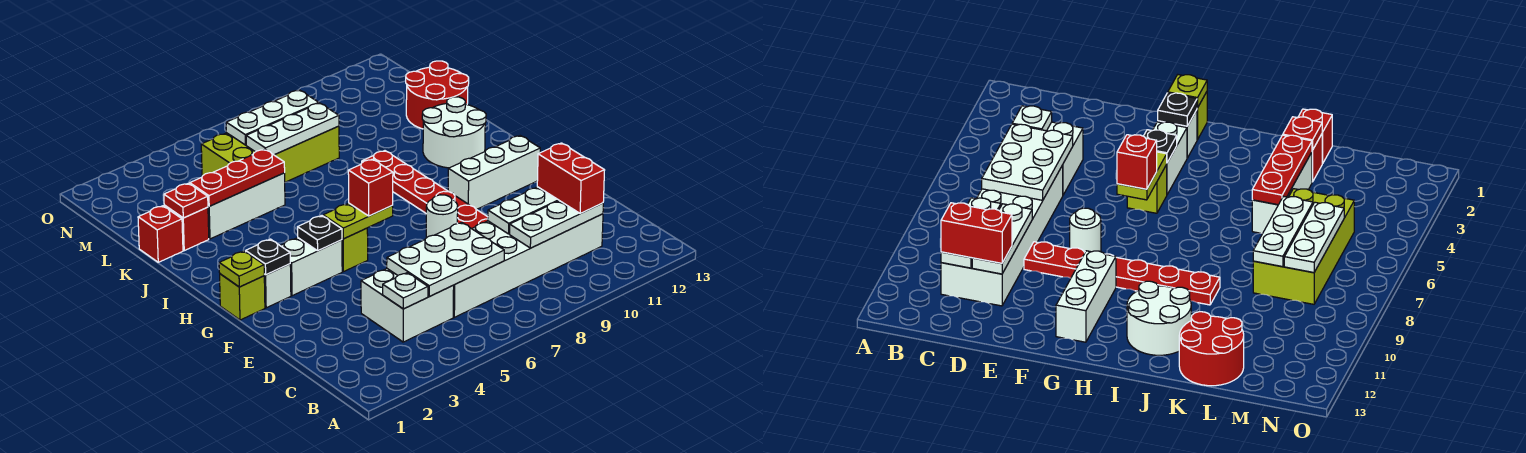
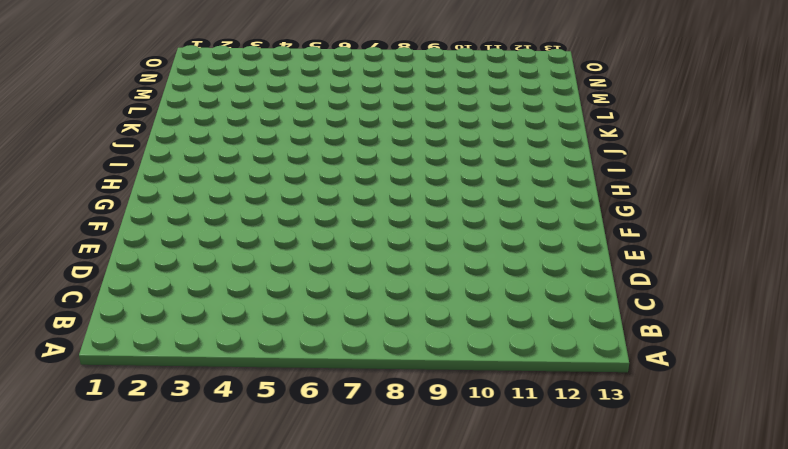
none -> white brick C4:D5 level 1
none -> white brick C6:D11 level 1
none -> red plate E9:J9 level 1

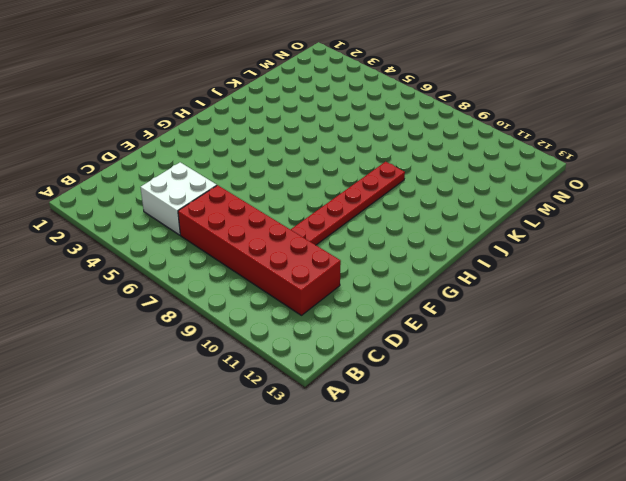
red brick C6:D11 level 1 -> white brick C6:D11 level 1
none -> white round brick F8 level 1
none -> lime brick G1 level 1
none -> white brick G2 level 1

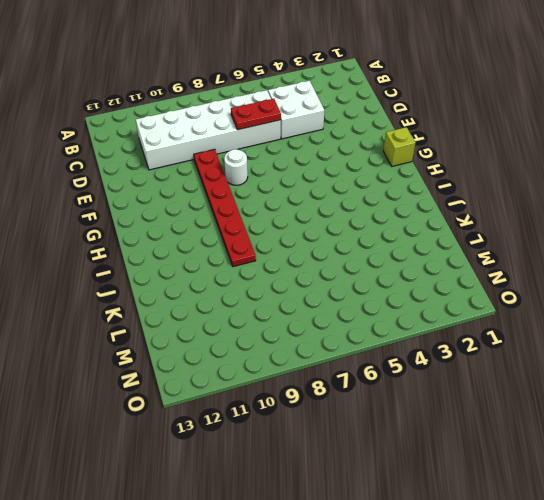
red plate D6:D7 level 2 -> white plate C5:D7 level 2
none -> white brick G2 level 1
none -> white brick G3:G4 level 1
none -> lime brick G5 level 1

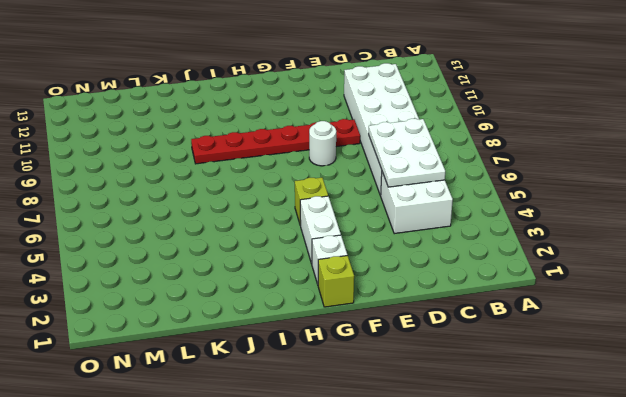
none -> white brick G10:G12 level 1
none -> white round brick I11:J12 level 1
none -> red brick K1 level 1

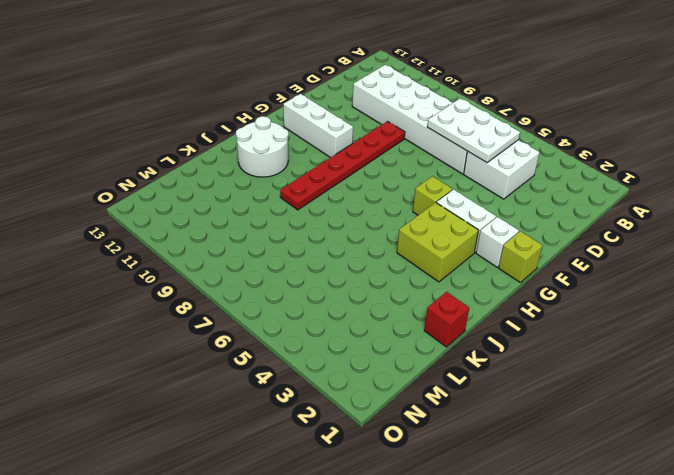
lime brick H3:I4 level 1 -> none
none -> white round brick F8 level 1
none -> red brick K2 level 1
none -> white brick K3:K5 level 1

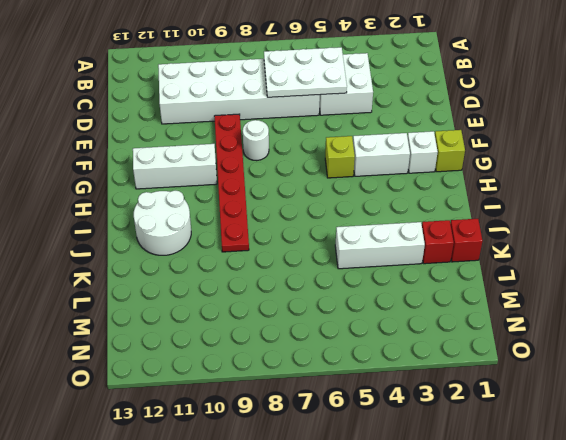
none -> red round brick K12:L13 level 1
none -> lime brick L5:M8 level 1
none -> white plate C4 level 2

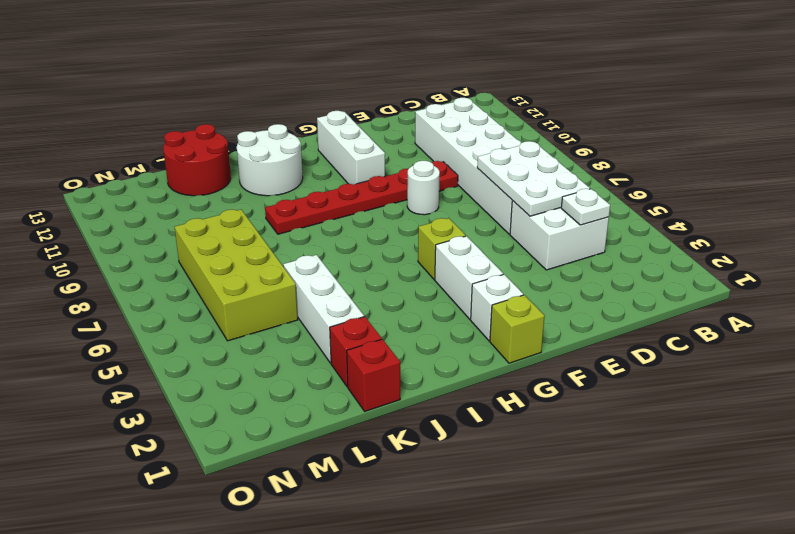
none -> white plate C9:C11 level 2
none -> white plate D9:D11 level 2
none -> lime plate G1 level 2

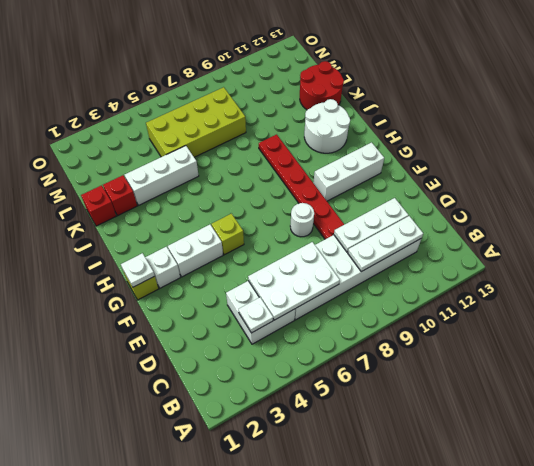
white plate G1 level 2 -> lime plate G1 level 2
none -> black plate G2 level 2
none -> black plate G4 level 2
none -> lime plate G5:G6 level 2

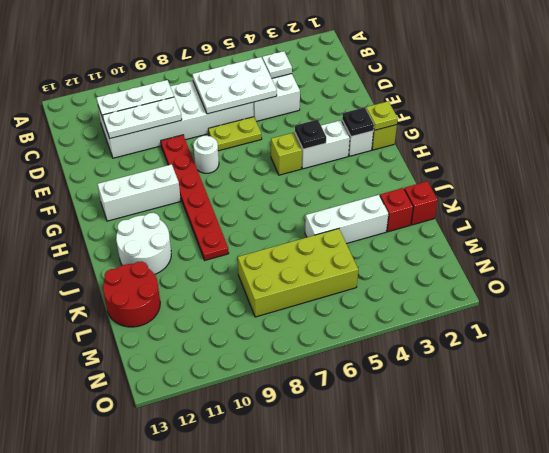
lime plate E6:E7 level 1 -> lime plate G5:G6 level 2
none -> red plate K2 level 2
none -> red plate K3:K5 level 2
none -> white plate L6:L8 level 2

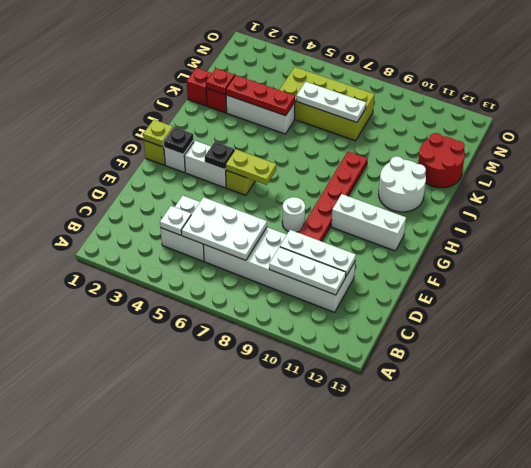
none -> white plate M6:M8 level 2
none -> red brick C11:D11 level 3
none -> red brick G6 level 3

